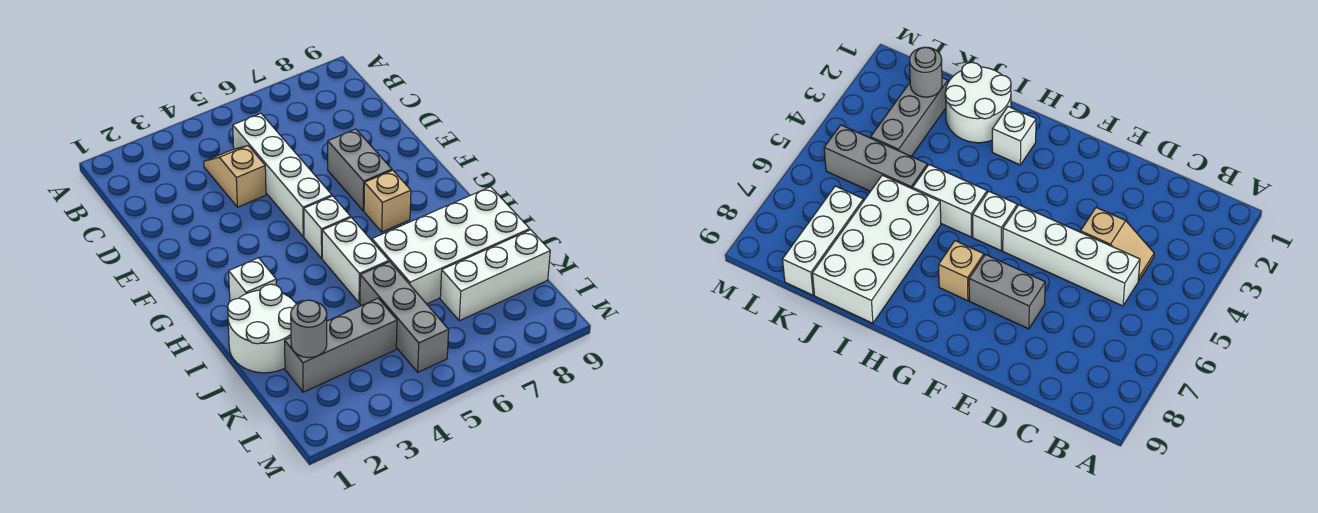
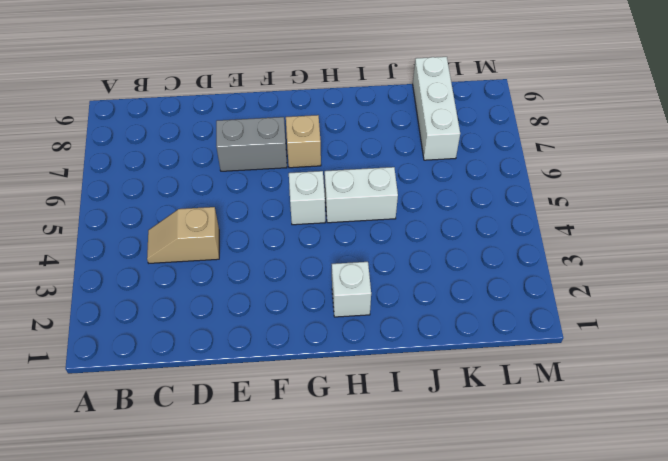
none -> white brick C5:F5 level 1
none -> white round brick I1:J2 level 1
none -> white brick I6:J9 level 1

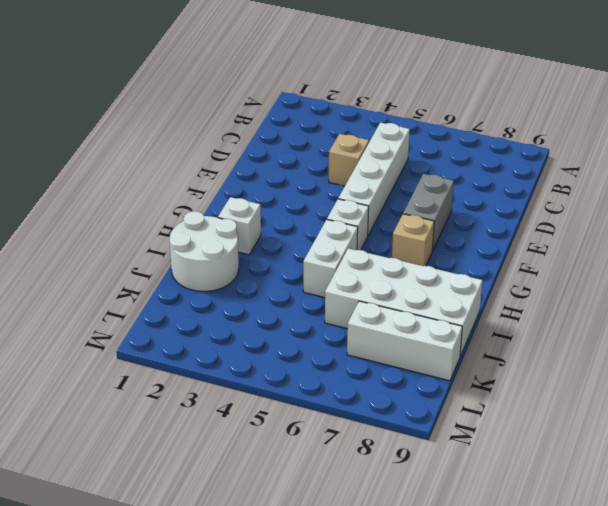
none -> grey brick J5:L5 level 1
none -> grey brick K2:K4 level 1
none -> grey round brick K2 level 2

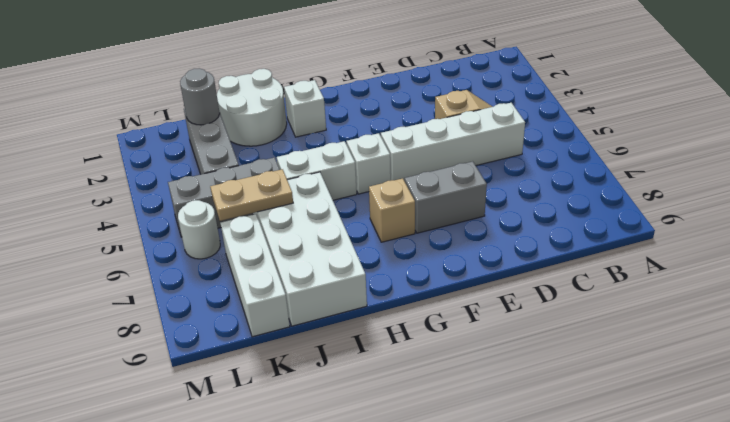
tan plate J6:K6 level 2 -> none
white round brick L6 level 1 -> none

